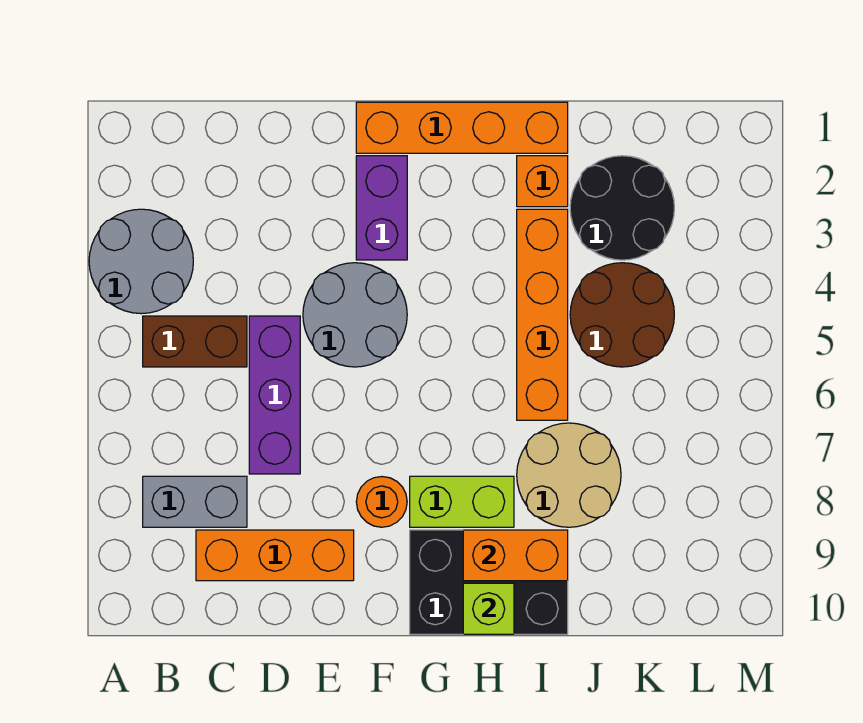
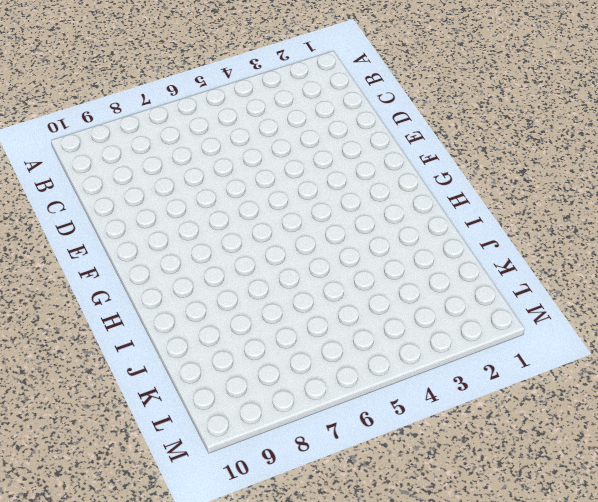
none -> grey round brick A3:B4 level 1
none -> brown brick B5:C5 level 1
none -> grey brick B8:C8 level 1

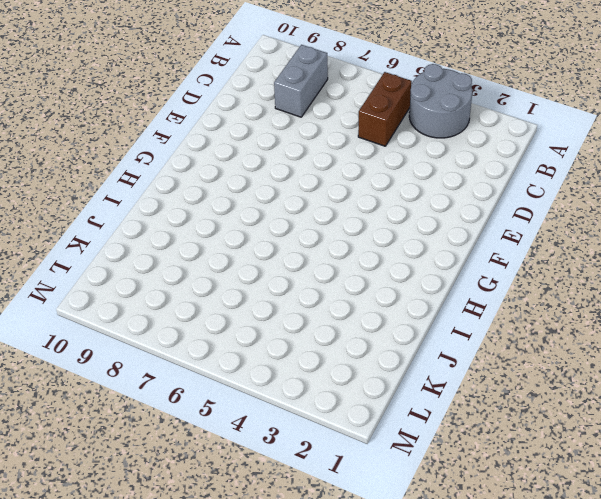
none -> orange brick C9:E9 level 1
none -> purple brick D5:D7 level 1
none -> grey round brick E4:F5 level 1

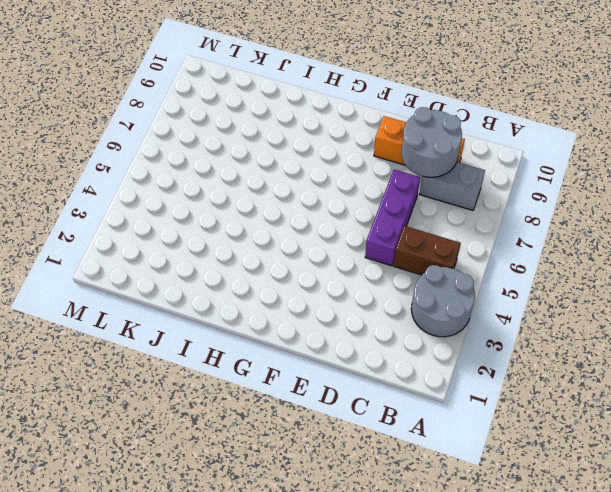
grey round brick C8:D9 level 2 -> grey round brick E4:F5 level 1
none -> orange brick F1:I1 level 1
none -> purple brick F2:F3 level 1
none -> orange round brick F8 level 1

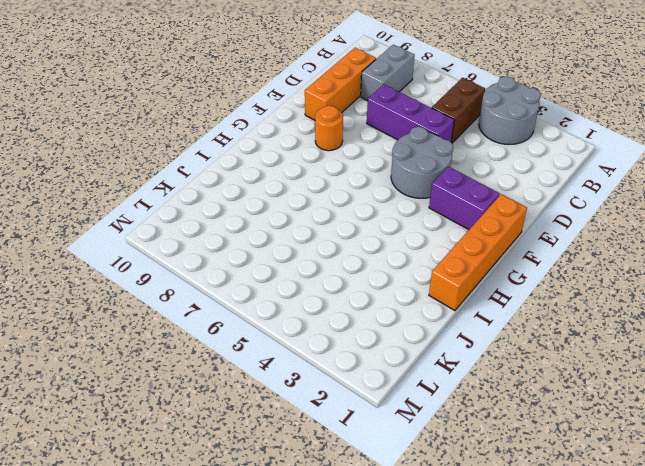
none -> lime brick G8:H8 level 1
none -> black brick G9:I10 level 1
none -> orange brick I2 level 1

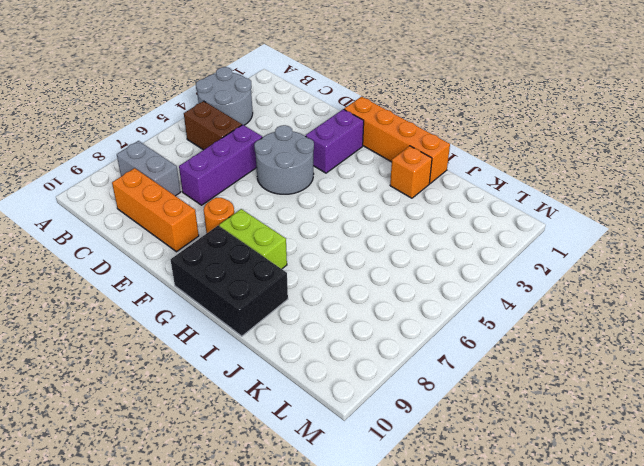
none -> orange brick I3:I6 level 1
none -> tan round brick I7:J8 level 1
none -> black round brick J2:K3 level 1

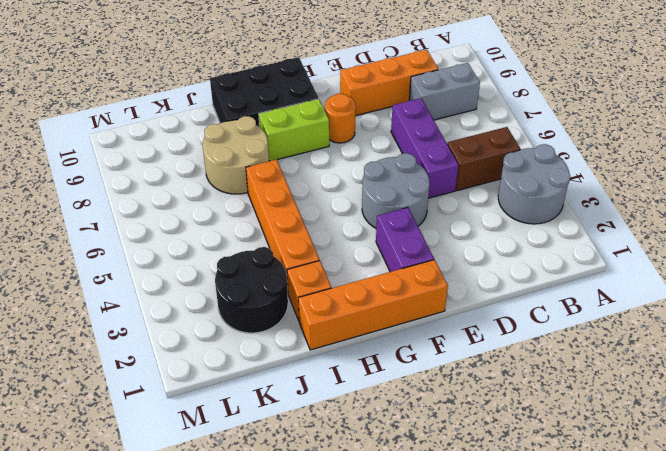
none -> brown round brick J4:K5 level 1
none -> orange brick H9:I9 level 2
none -> lime brick H10 level 2

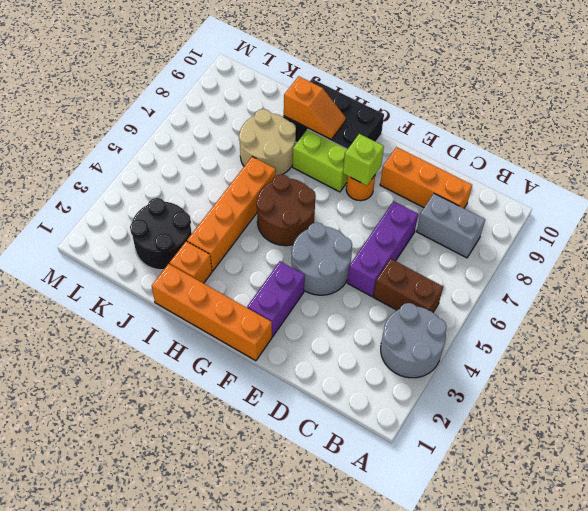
lime brick F8 level 2 -> lime brick H10 level 2
brown round brick G5:H6 level 1 -> brown round brick J4:K5 level 1
orange slope H9:I9 level 2 top I -> orange brick H9:I9 level 2

